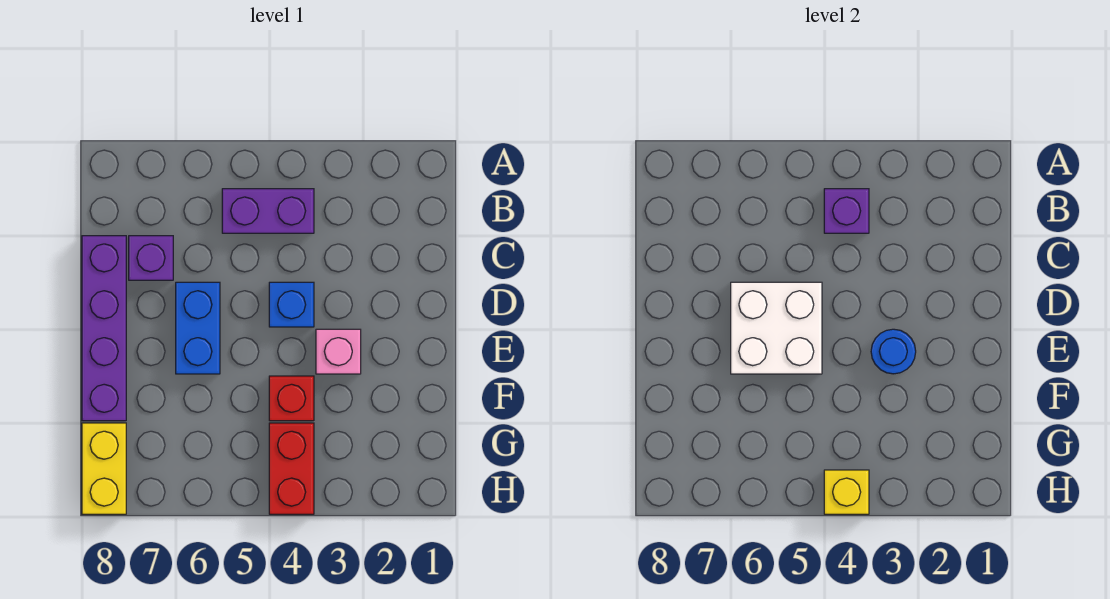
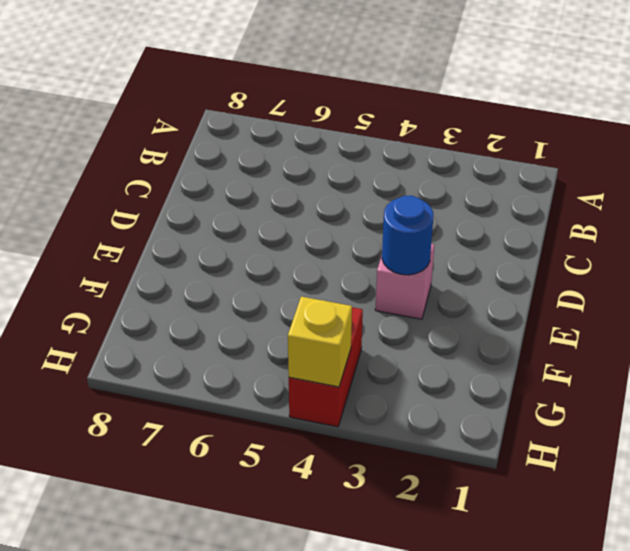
none -> purple brick B4:B5 level 1
none -> purple brick C7 level 1
none -> purple brick C8:F8 level 1

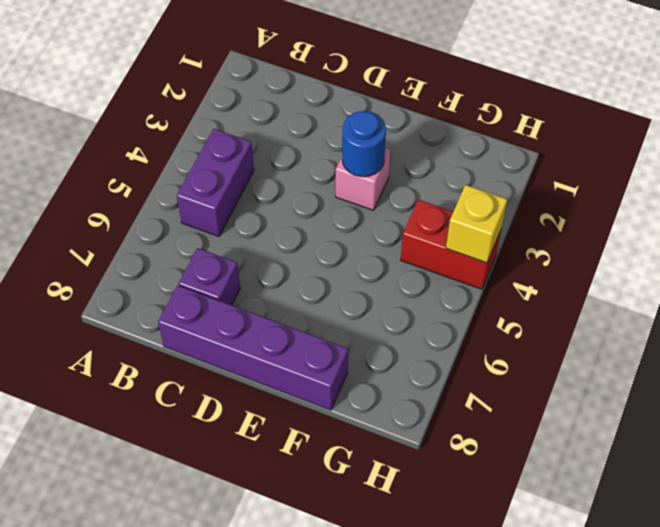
none -> blue brick D4 level 1
none -> blue brick D6:E6 level 1
none -> red brick F4 level 1

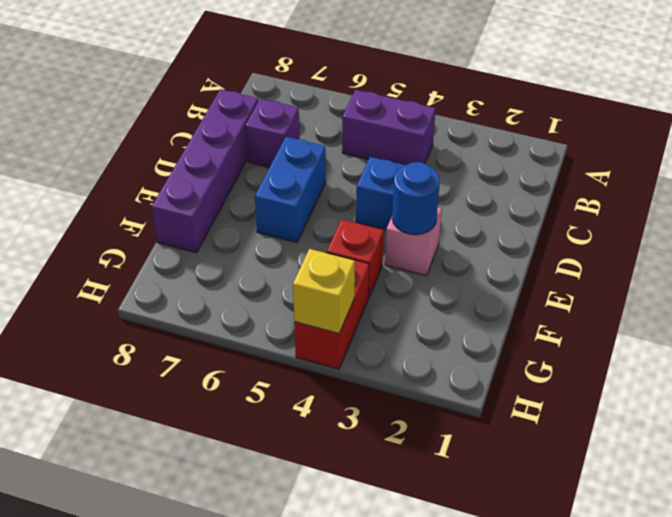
none -> yellow brick G8:H8 level 1
none -> purple brick B4 level 2
none -> white brick D5:E6 level 2

